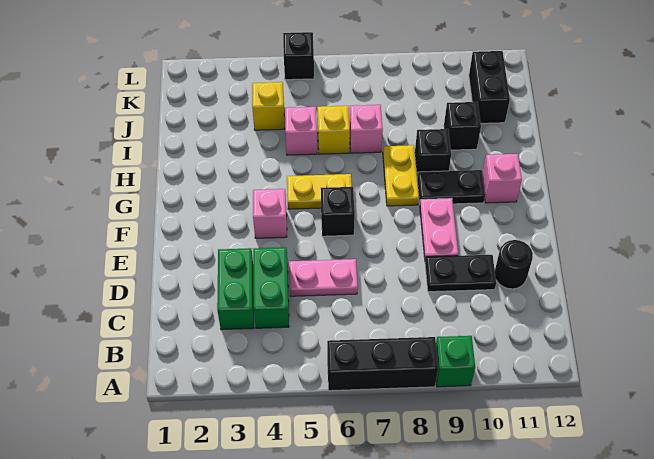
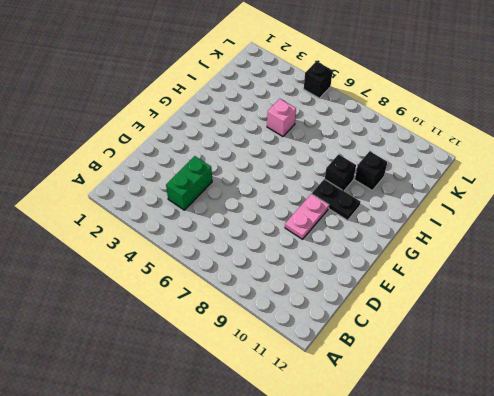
none -> black brick A6:A8 level 1
none -> green brick A9 level 1
none -> green brick C3:D3 level 1

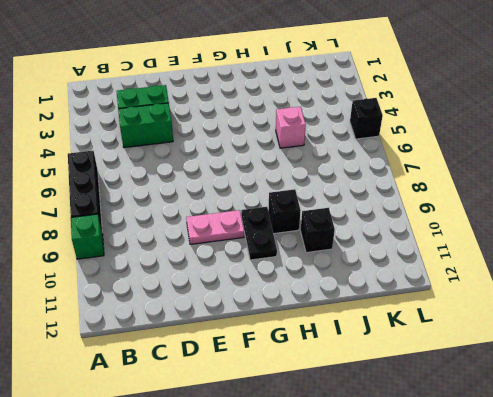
none -> pink plate D5:D6 level 1
none -> black plate D9:D10 level 1
none -> black round brick D11 level 1

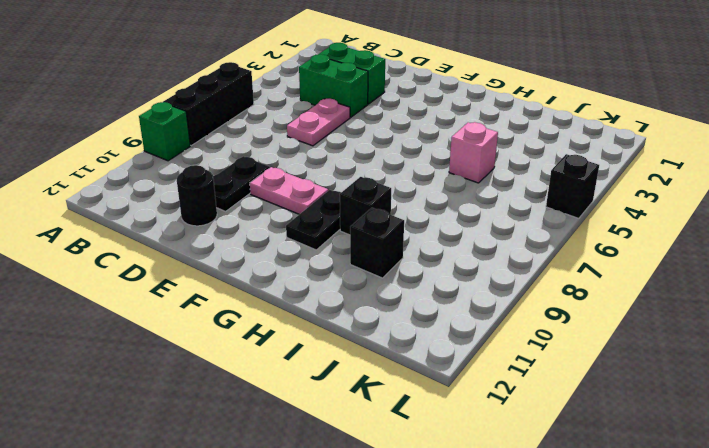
none -> pink brick F4 level 1
none -> black brick F6 level 1
none -> yellow plate G5:G6 level 1

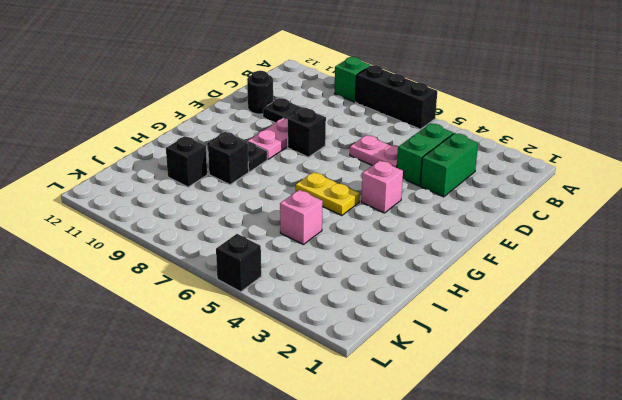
black brick E8 level 1 -> black brick F6 level 1
none -> yellow plate G8:H8 level 1
none -> pink brick G11 level 1
none -> yellow brick I6 level 1

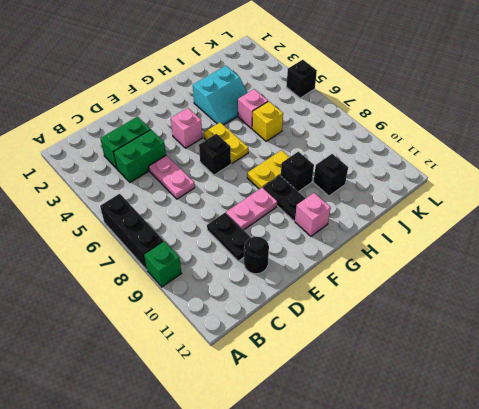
cyan slope H3:I4 level 1 top 3 -> none
none -> pink brick I7 level 1
none -> yellow brick J4 level 1
none -> black brick J11:K11 level 1

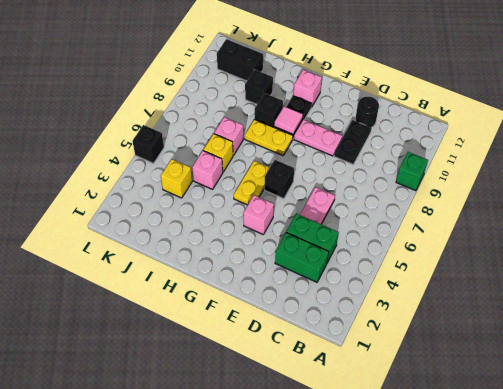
pink tile G9 level 2 -> none
none -> black brick A6:A8 level 1

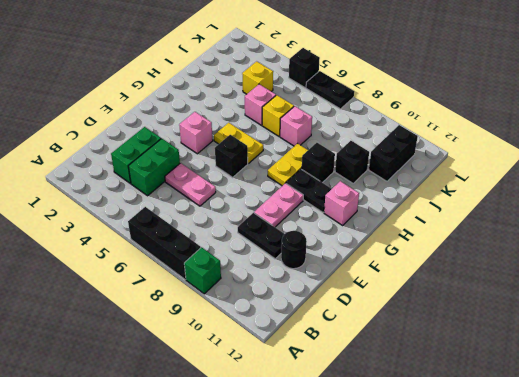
black plate L6:L7 level 1 -> none

